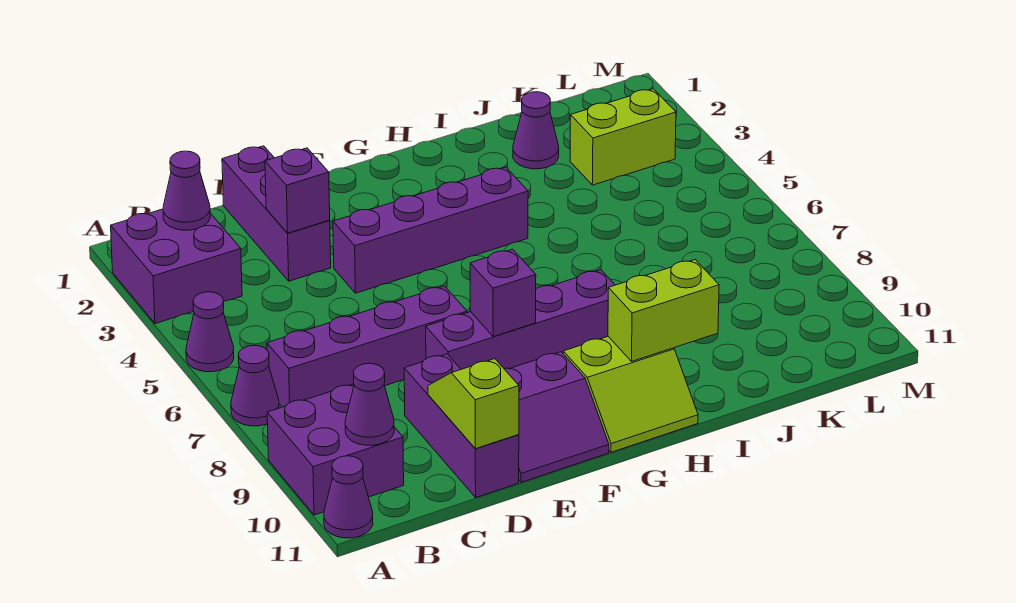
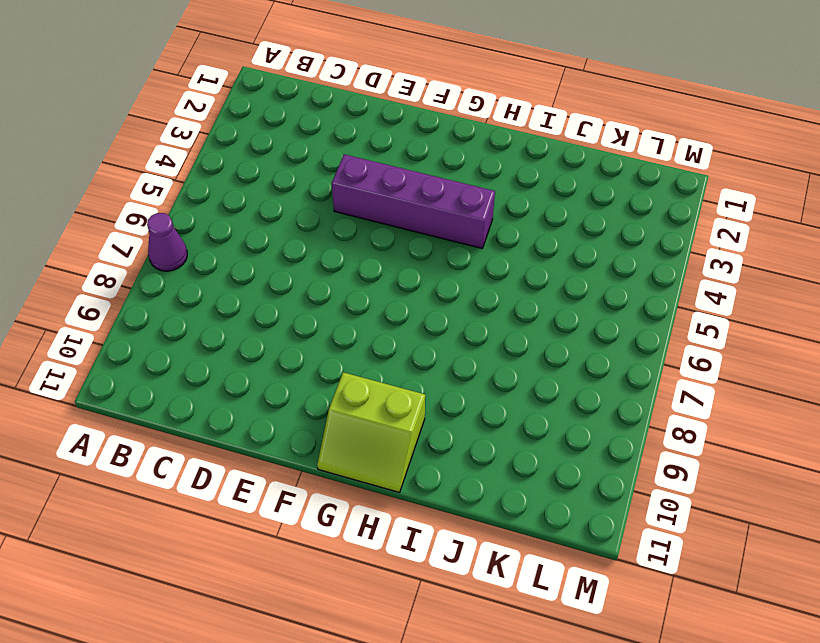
none -> purple brick A2:B3 level 1
none -> purple cone A5 level 1
none -> purple brick A9:B10 level 1

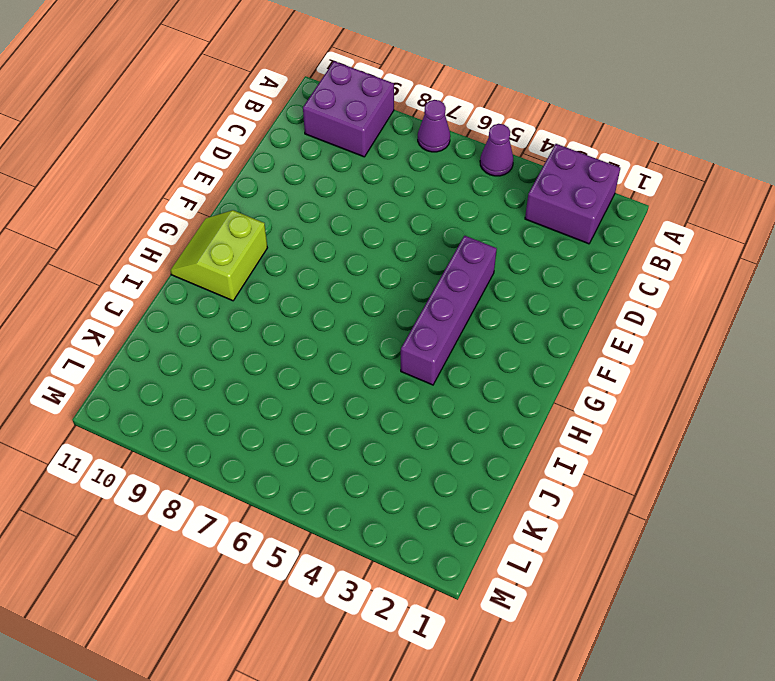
none -> purple cone A11 level 1
none -> purple brick B7:E7 level 1
none -> purple brick D1:D3 level 1

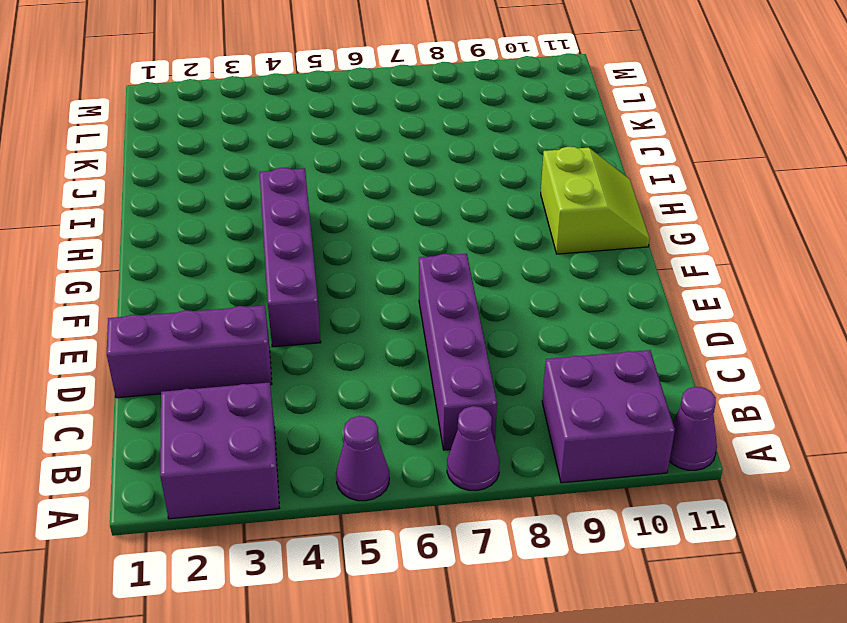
none -> purple brick D9:D11 level 1
none -> purple brick E8:H8 level 1
none -> purple slope E10:F11 level 1 top 10

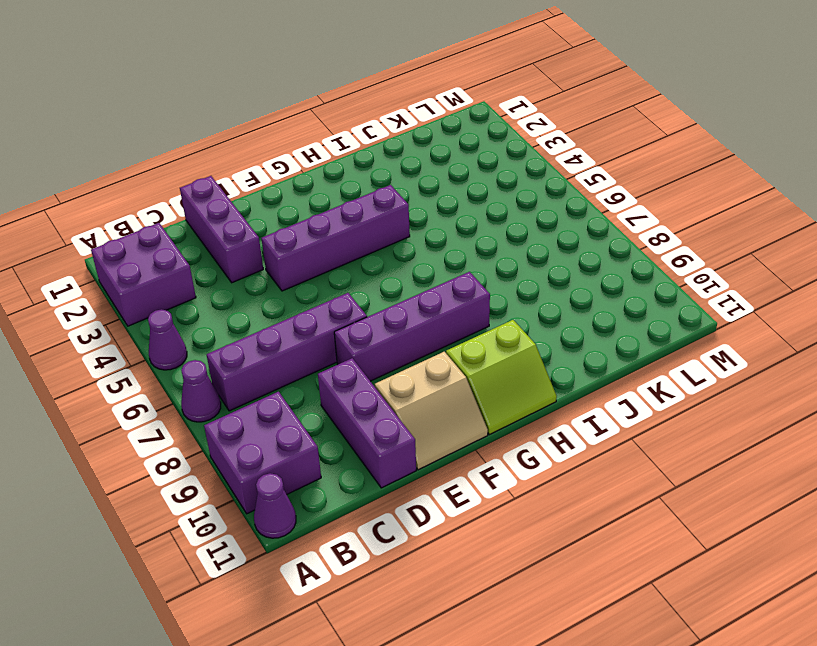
tan slope E10:F11 level 1 top 10 -> purple slope E10:F11 level 1 top 10
none -> purple cone J2 level 1
none -> lime brick K3:L3 level 1
none -> purple cone B2 level 2

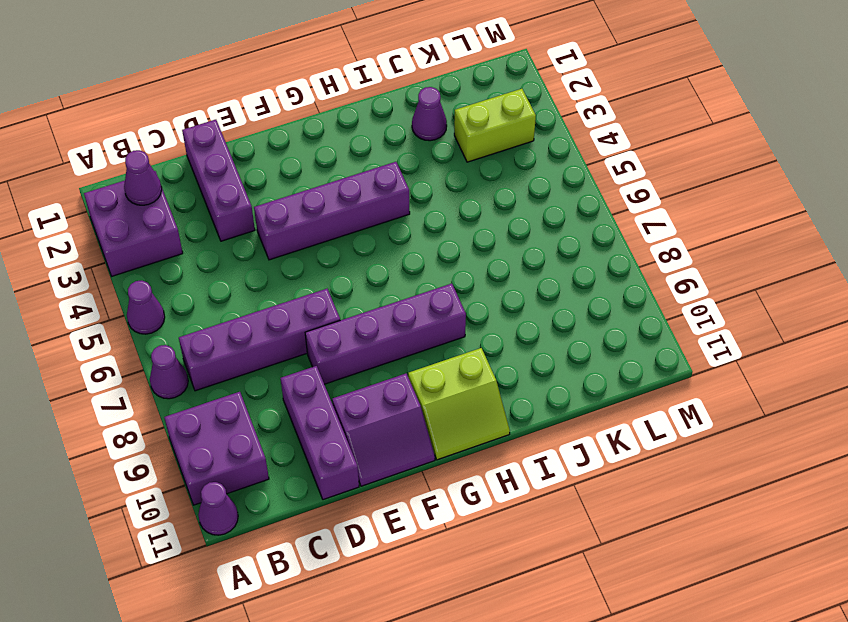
none -> purple cone B10 level 2
none -> purple brick D3 level 2
none -> lime slope D10:D11 level 2 top 11

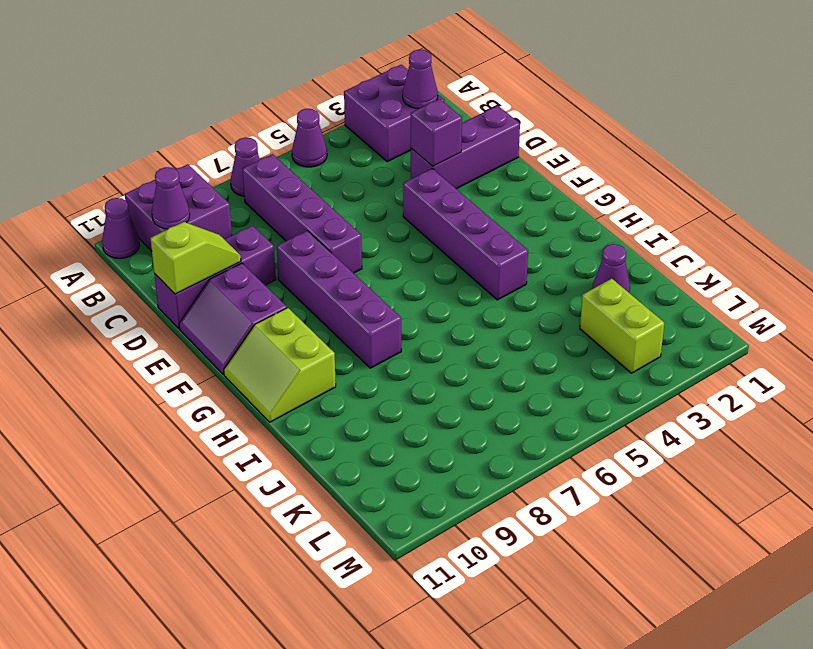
none -> purple brick F8 level 2
none -> lime brick H10:I10 level 2

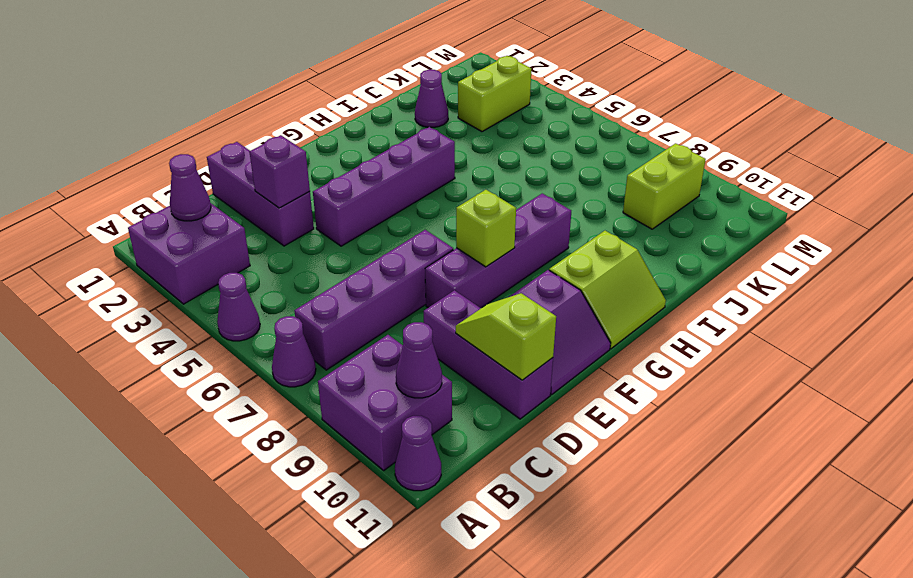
lime brick F8 level 2 -> purple brick F8 level 2
lime brick K9:L9 level 1 -> lime brick H10:I10 level 2

